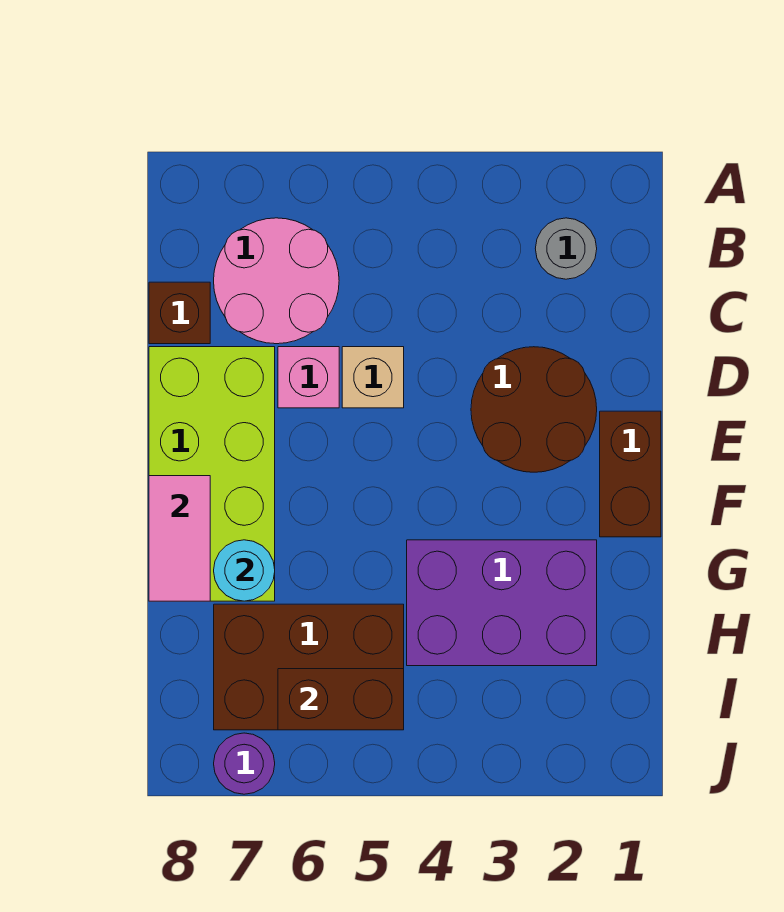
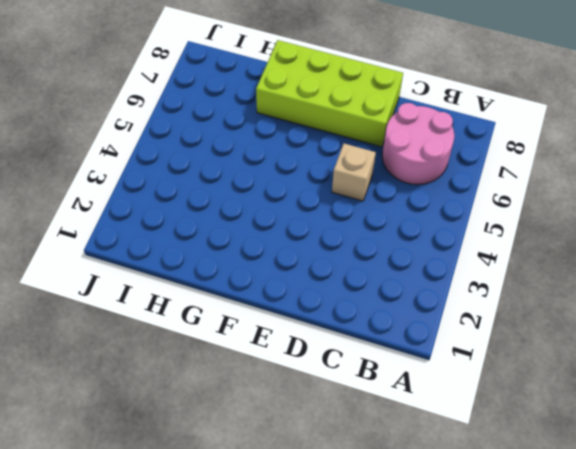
none -> grey round brick B2 level 1
none -> brown brick C8 level 1
none -> brown round brick D2:E3 level 1

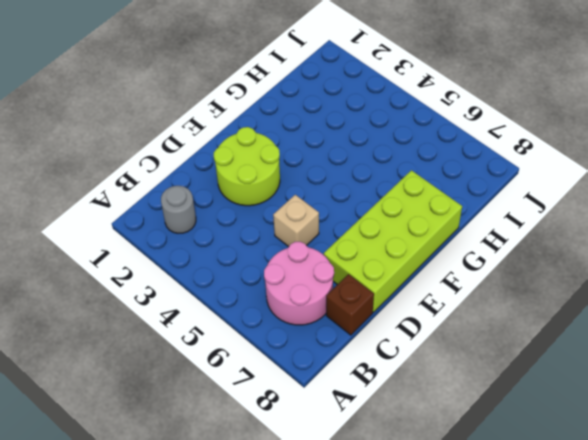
lime round brick D2:E3 level 1 -> brown round brick D2:E3 level 1
none -> pink brick D6 level 1
none -> brown brick E1:F1 level 1
none -> purple brick G2:H4 level 1

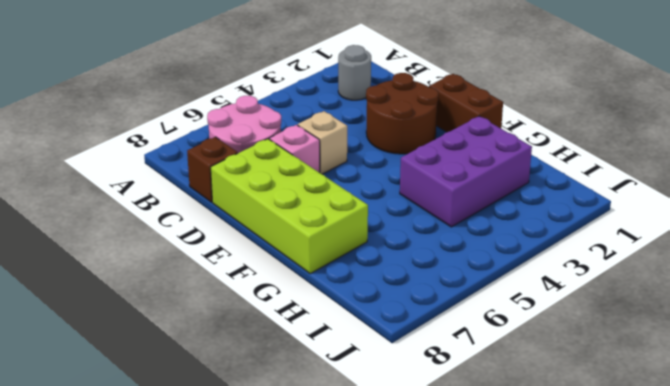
none -> brown brick H5:I7 level 1
none -> purple round brick J7 level 1
none -> pink tile F8:G8 level 2

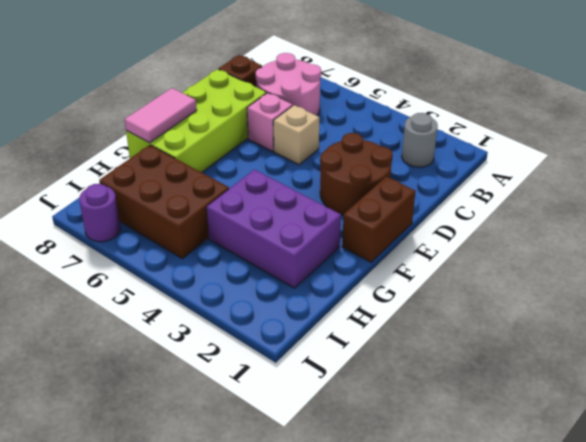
none -> cyan round brick G7 level 2
none -> brown brick I5:I6 level 2

